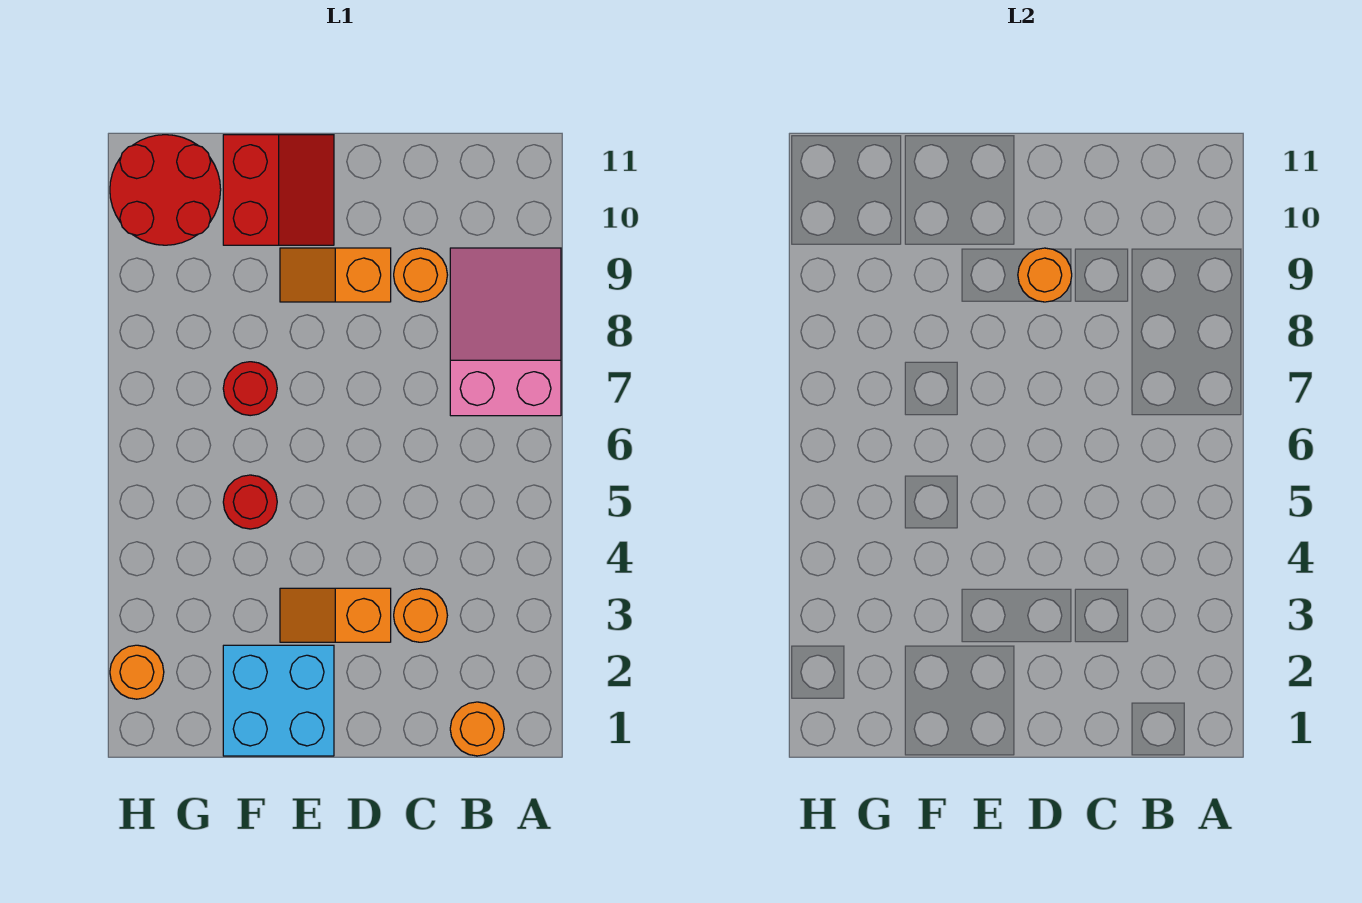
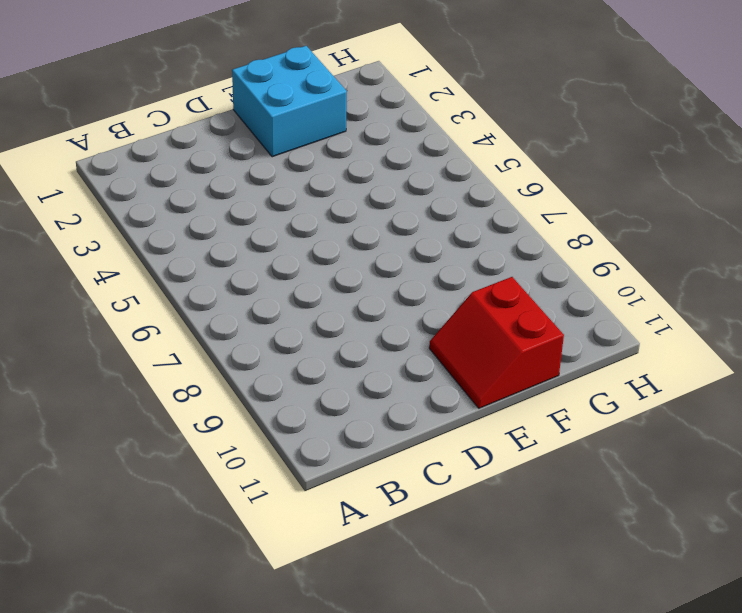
none -> pink slope A7:B9 level 1 top 7
none -> orange round brick B1 level 1
none -> orange round brick C3 level 1

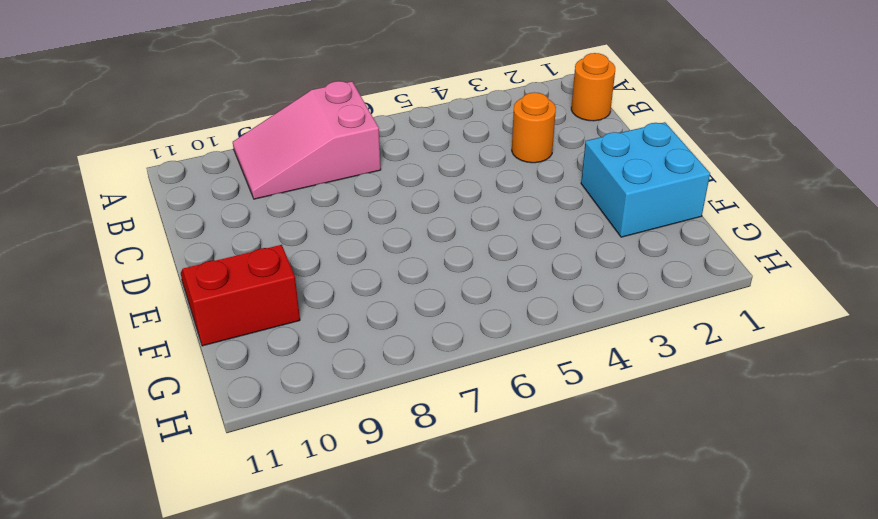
none -> orange round brick C9 level 1
none -> orange slope D3:E3 level 1 top D
none -> orange slope D9:E9 level 1 top D

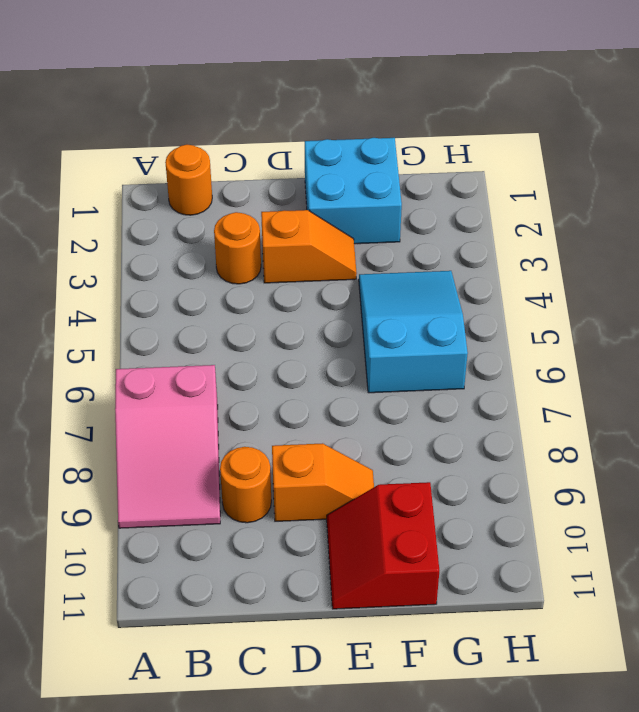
cyan slope F4:G6 level 1 top 6 -> red round brick F5 level 1
none -> red round brick F7 level 1
none -> red round brick G10:H11 level 1
none -> orange round brick H2 level 1

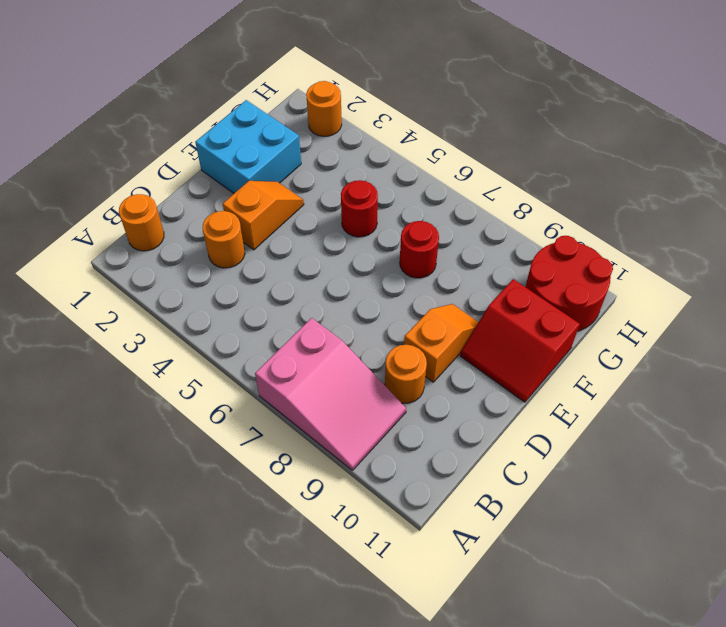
none -> orange round brick D9 level 2

